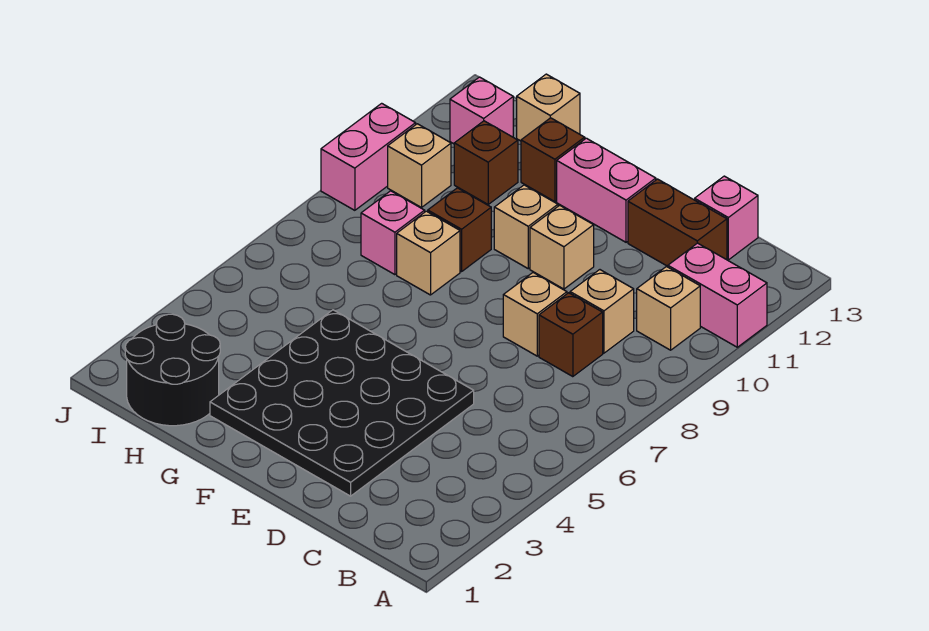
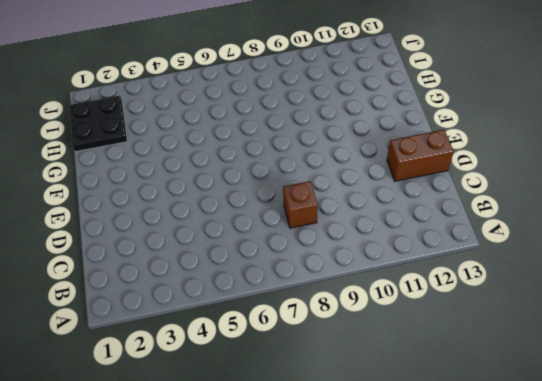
brown brick D12:D13 level 1 -> brown brick C12:D12 level 1
black plate H1:I2 level 1 -> black round brick H1:I2 level 1
none -> pink brick A11:B11 level 1
none -> tan brick B10 level 1
none -> tan brick C9 level 1

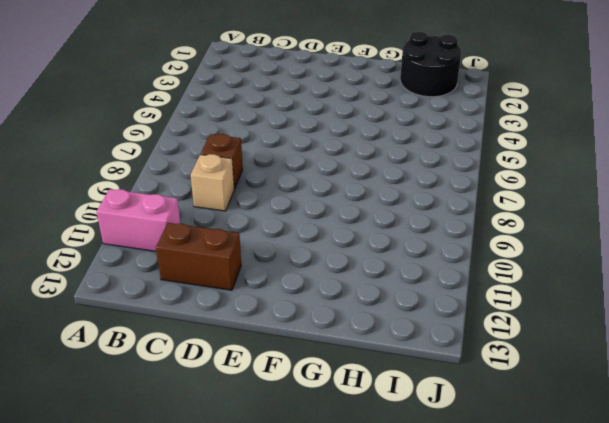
none -> tan brick B10 level 1
none -> pink brick C13 level 1
none -> black plate D2:G5 level 1

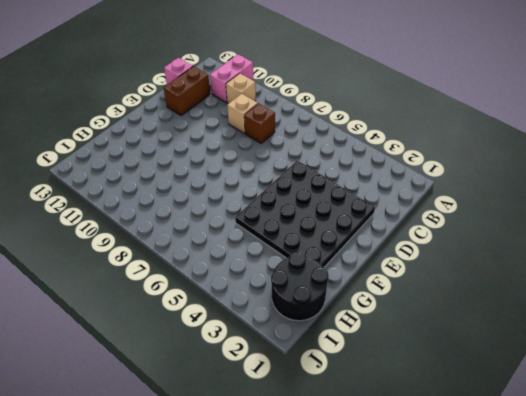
none -> tan brick D8 level 1
none -> tan brick E10 level 1
none -> pink brick E12:F12 level 1

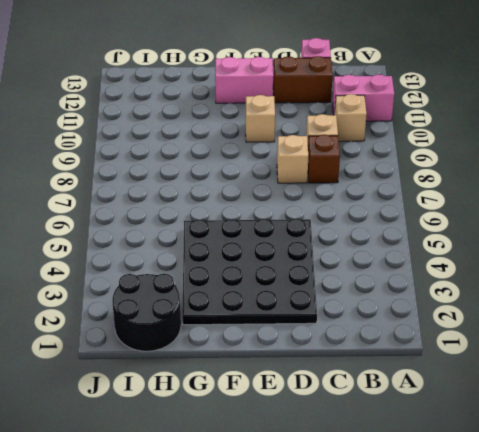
none -> tan brick F10 level 1
none -> tan brick G8 level 1
none -> brown brick G9 level 1

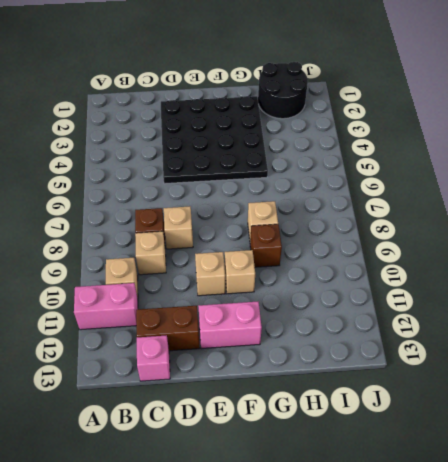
none -> brown brick G12 level 1
none -> pink brick H8 level 1
none -> brown brick H11 level 1

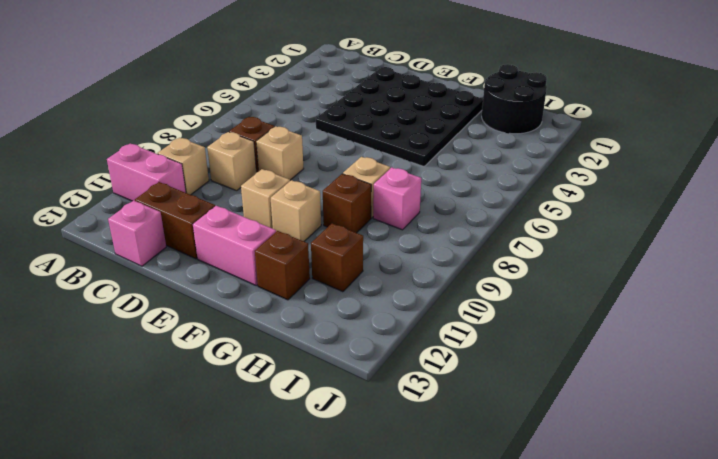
none -> tan brick H13 level 1
none -> tan brick I10 level 1
none -> pink brick I12 level 1

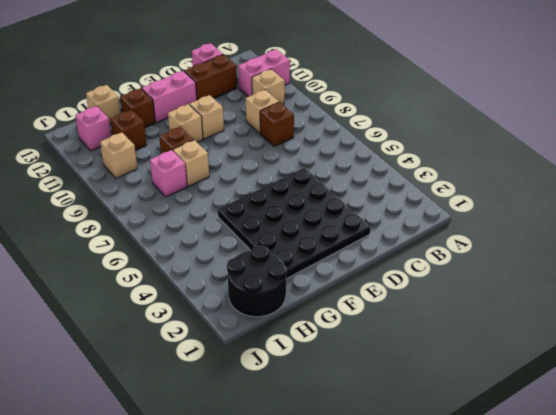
none -> tan brick D8 level 1
none -> pink brick J9:J10 level 1

